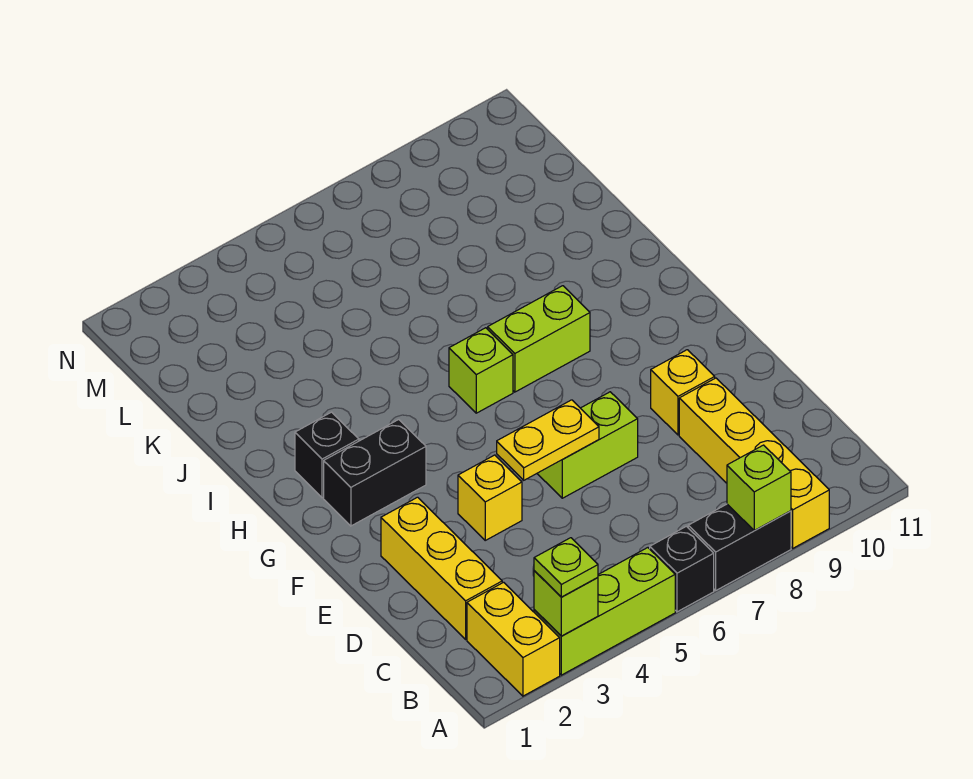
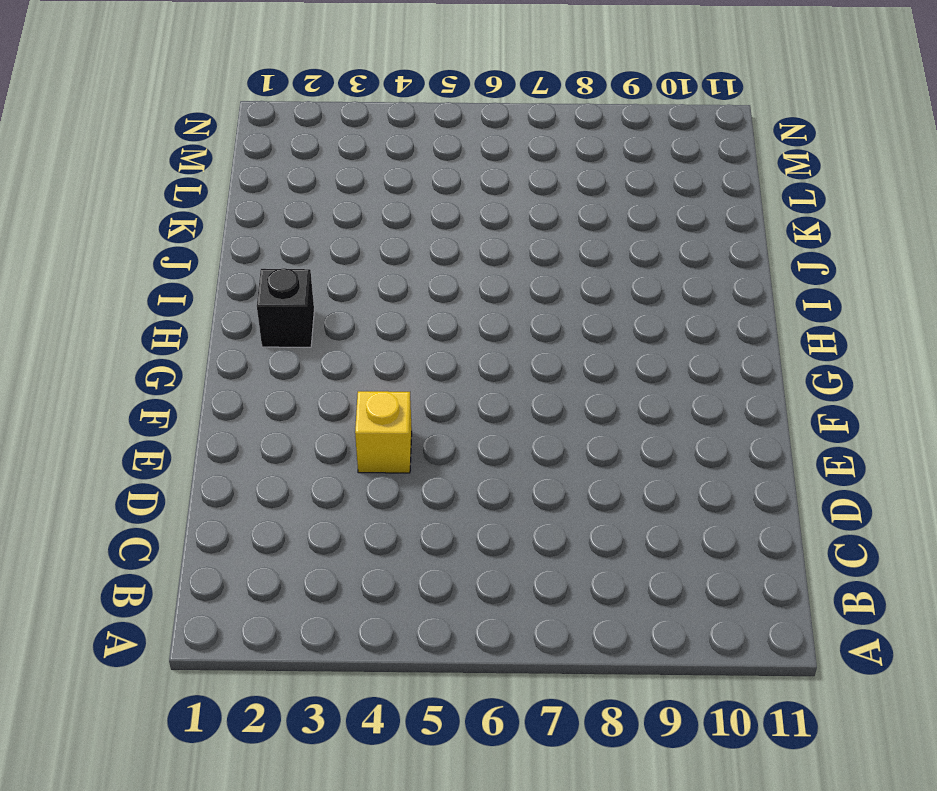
none -> yellow brick A2:B2 level 1
none -> lime brick A3:A5 level 1
none -> black brick A6 level 1

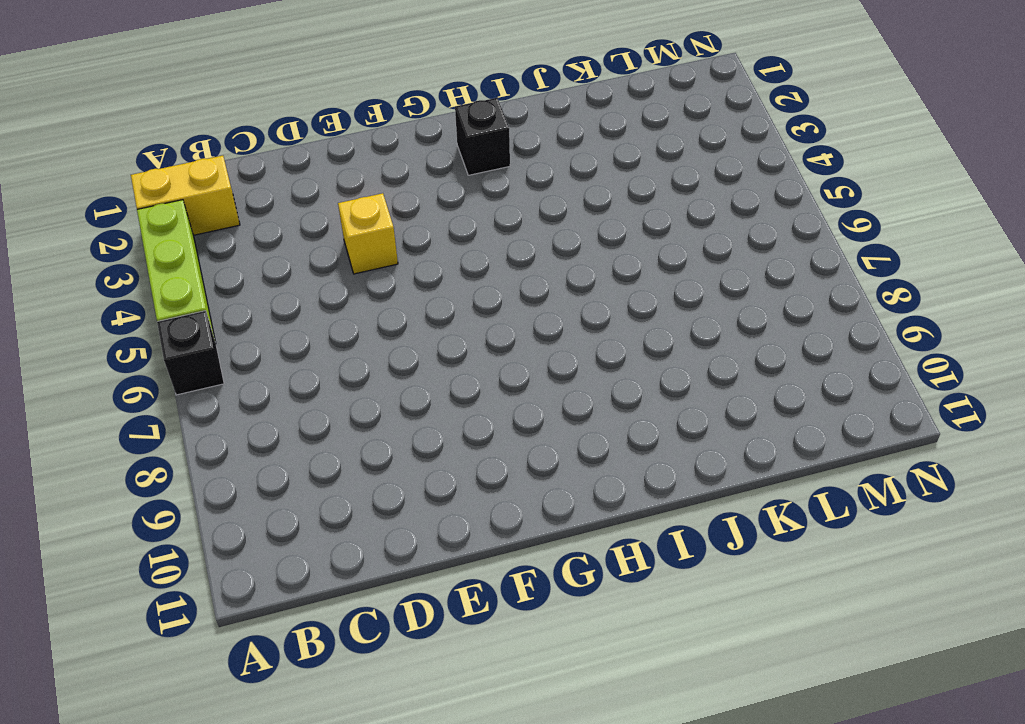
none -> black brick A7:A8 level 1
none -> yellow brick A9:D9 level 1
none -> yellow brick C2:E2 level 1

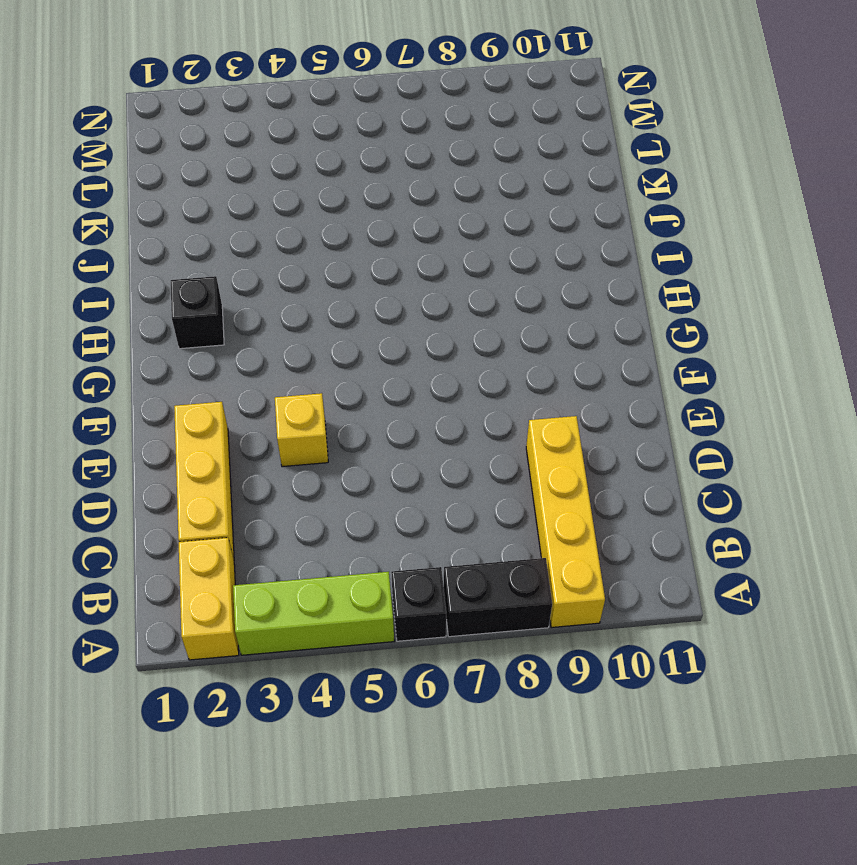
none -> lime brick E6:E7 level 1
none -> yellow brick E9 level 1
none -> black brick G2:G3 level 1

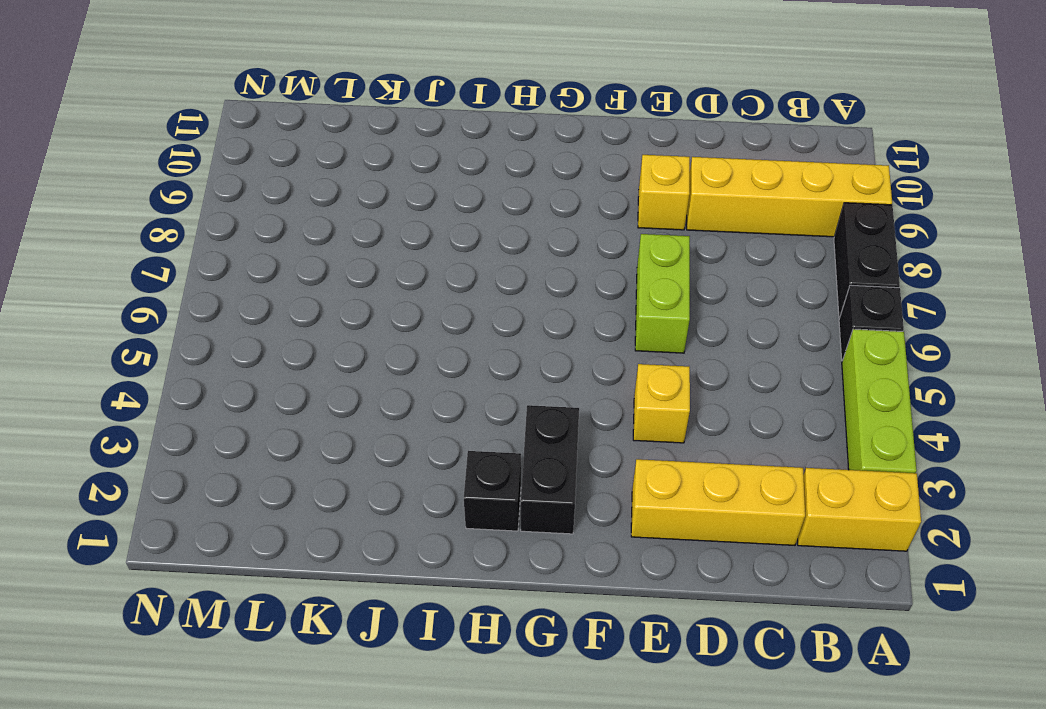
none -> lime brick H6 level 1
none -> lime brick H7:H8 level 1
none -> lime brick A3 level 2

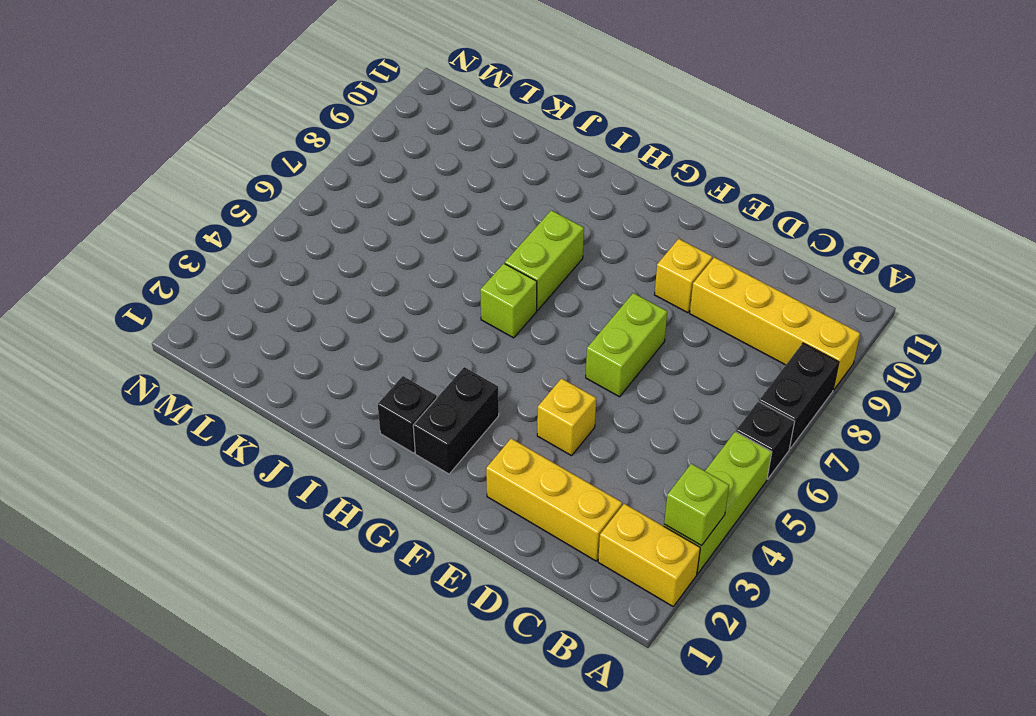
none -> lime brick A8 level 2
none -> yellow plate E5:E6 level 2
none -> lime plate A3 level 3

